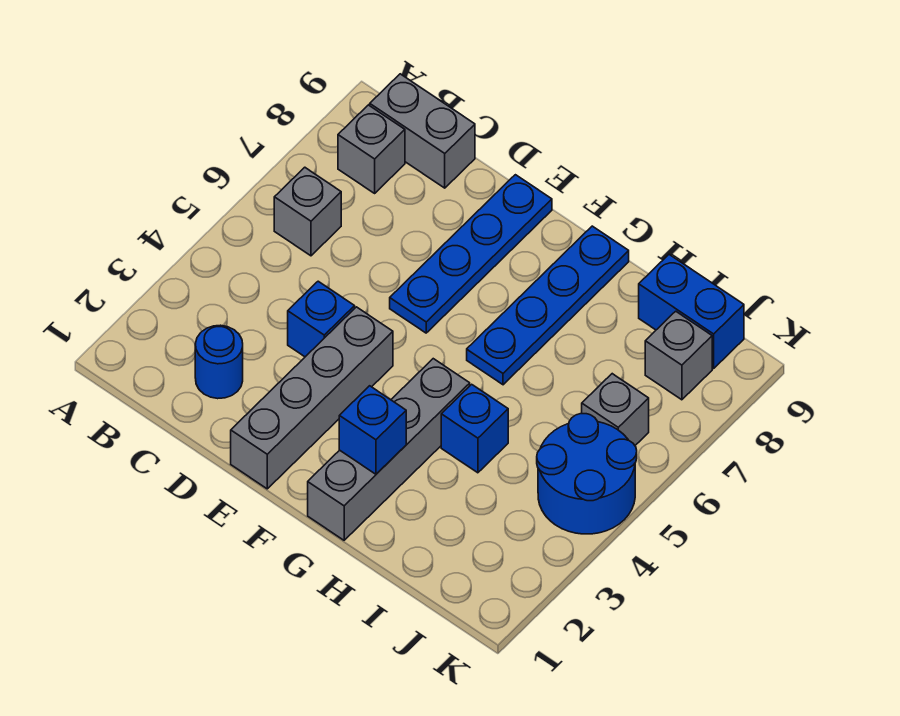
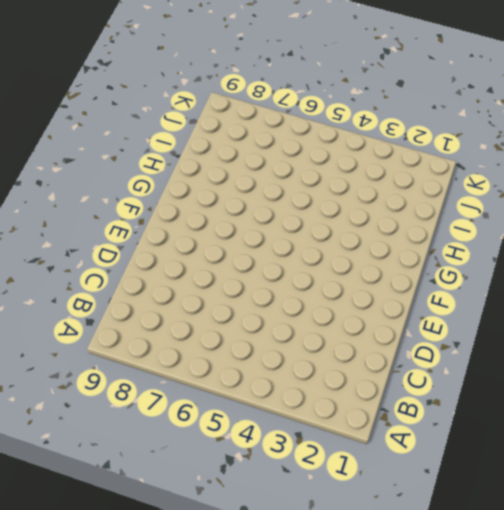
none -> grey brick B6 level 1
none -> grey brick B8 level 1
none -> grey brick B9:C9 level 1

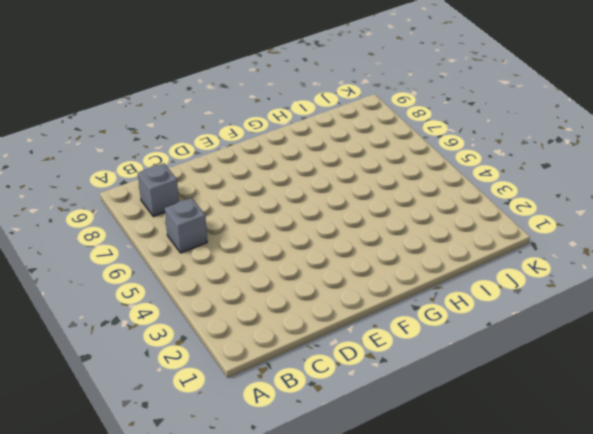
none -> grey brick B9:C9 level 1
none -> blue round brick C2 level 1
none -> blue brick D4 level 1

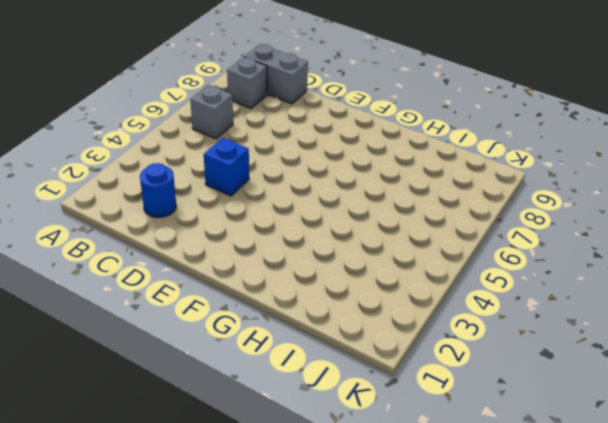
none -> grey brick E1:E4 level 1
none -> blue plate E6:E9 level 1
none -> grey brick G1:G4 level 1

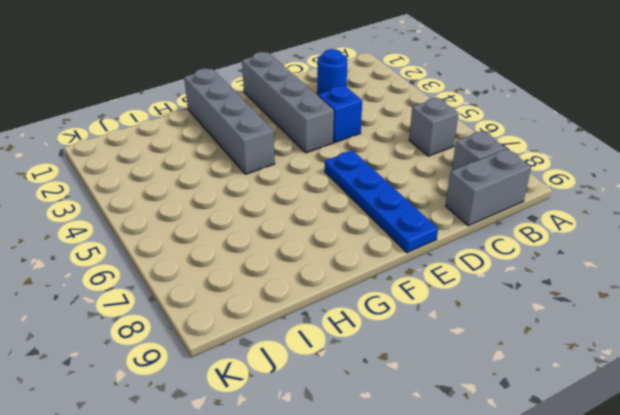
none -> blue plate G6:G9 level 1
none -> blue brick H4 level 1
none -> blue brick I9:J9 level 1

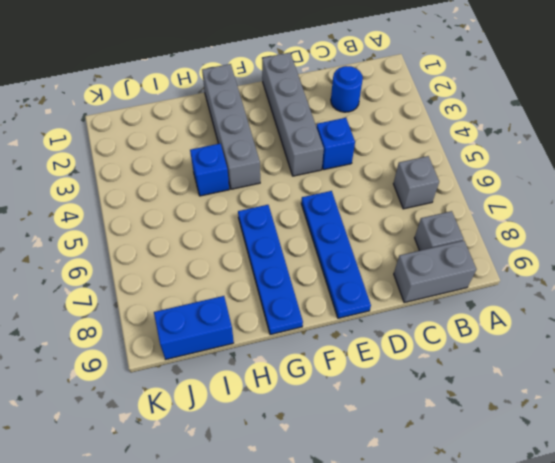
none -> blue round brick J4:K5 level 1
none -> grey brick J6 level 1
none -> grey brick J8 level 1

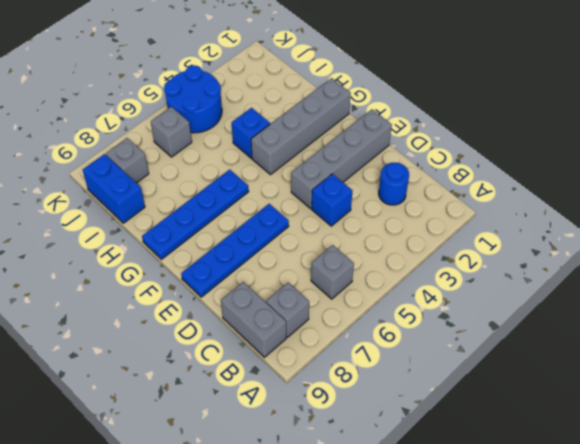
none -> blue brick G2 level 2

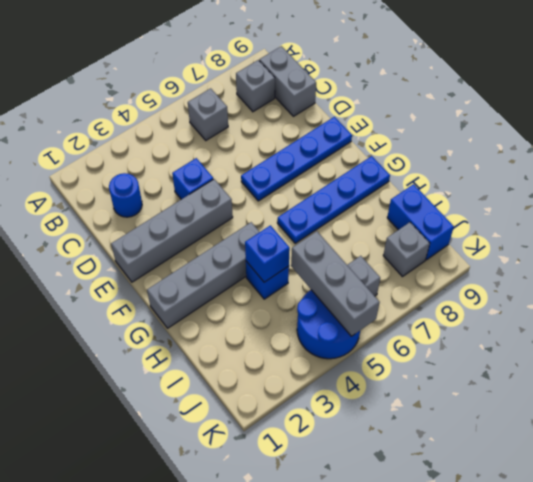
blue brick H4 level 2 -> blue brick G2 level 2
grey brick I5:K5 level 2 -> none

